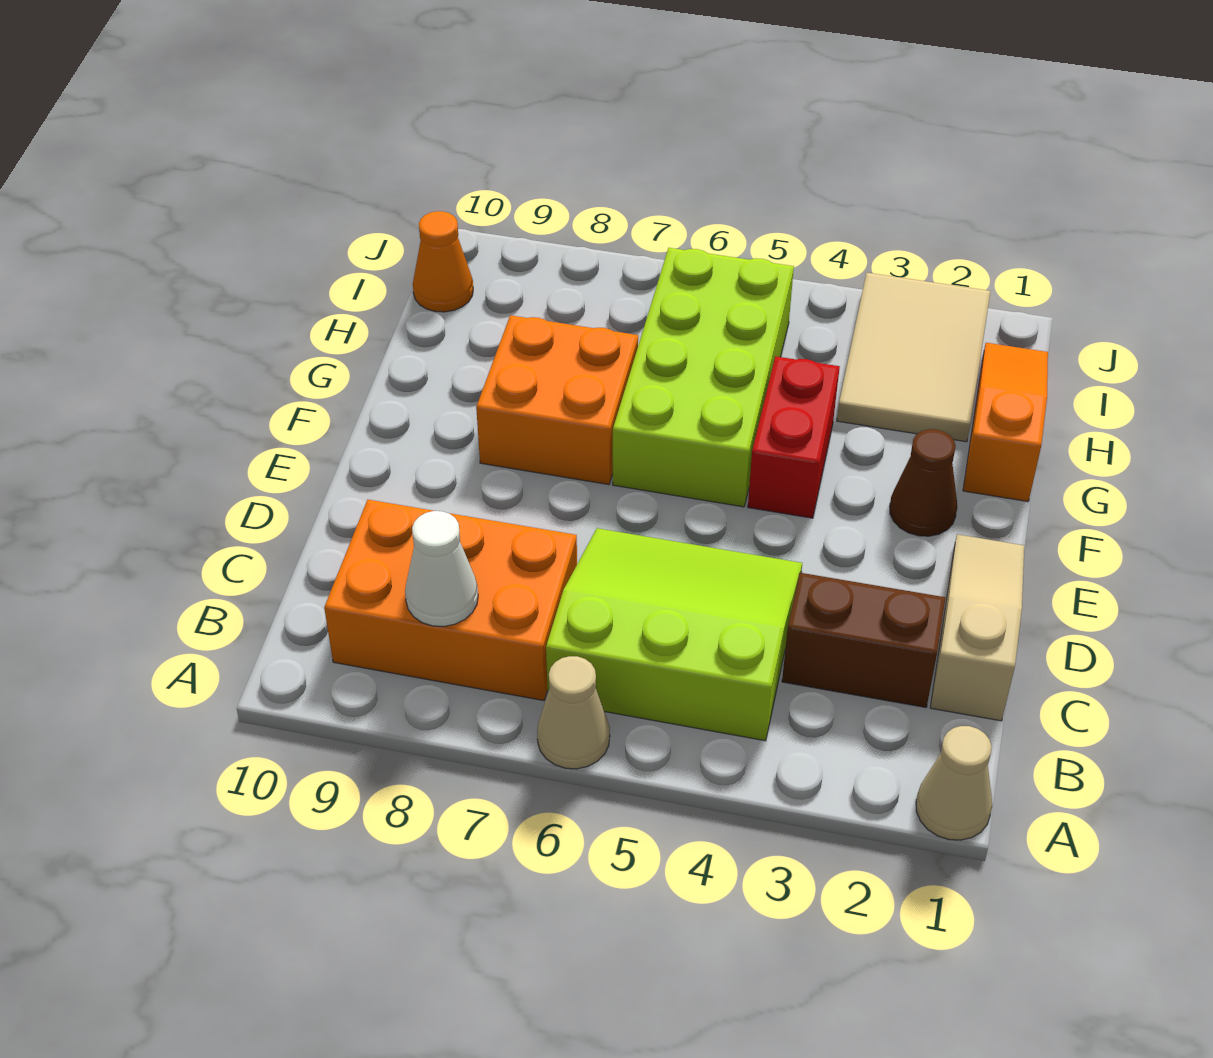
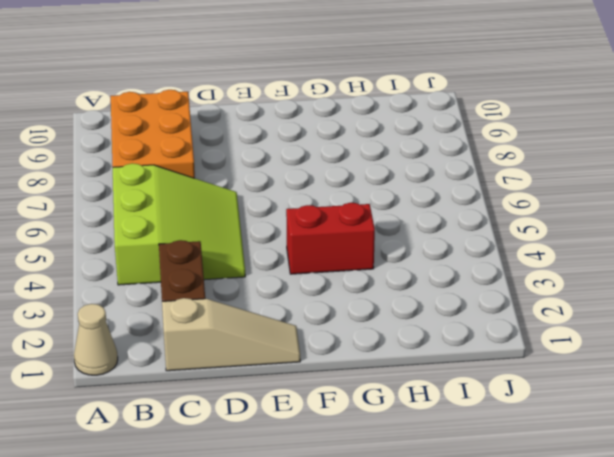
none -> tan cone A6 level 1
none -> brown cone F2 level 1
none -> lime brick F5:I6 level 1

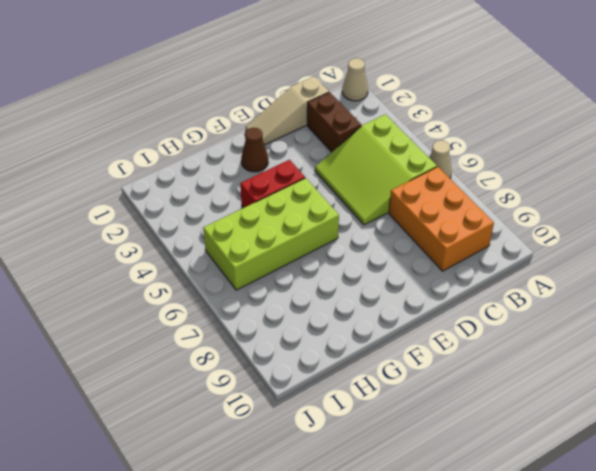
none -> orange brick F7:G8 level 1
none -> orange slope G1:I1 level 1 top G
none -> tan tile H2:J3 level 1

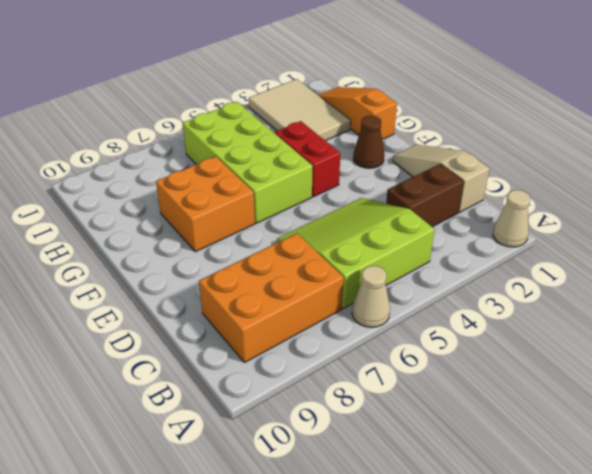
none -> orange cone I10 level 1
none -> white cone B8 level 2

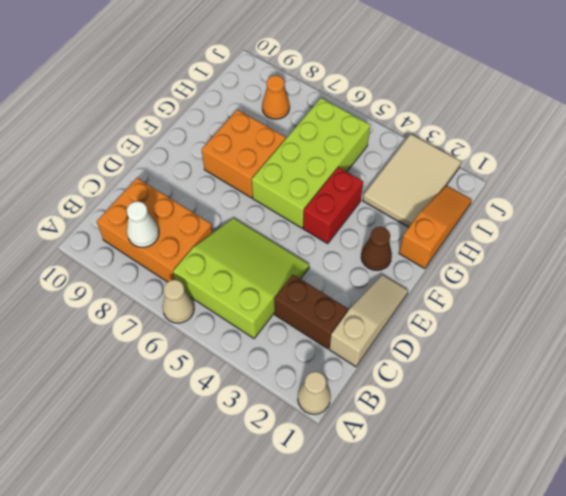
orange cone I8 level 1 -> orange cone I10 level 1

